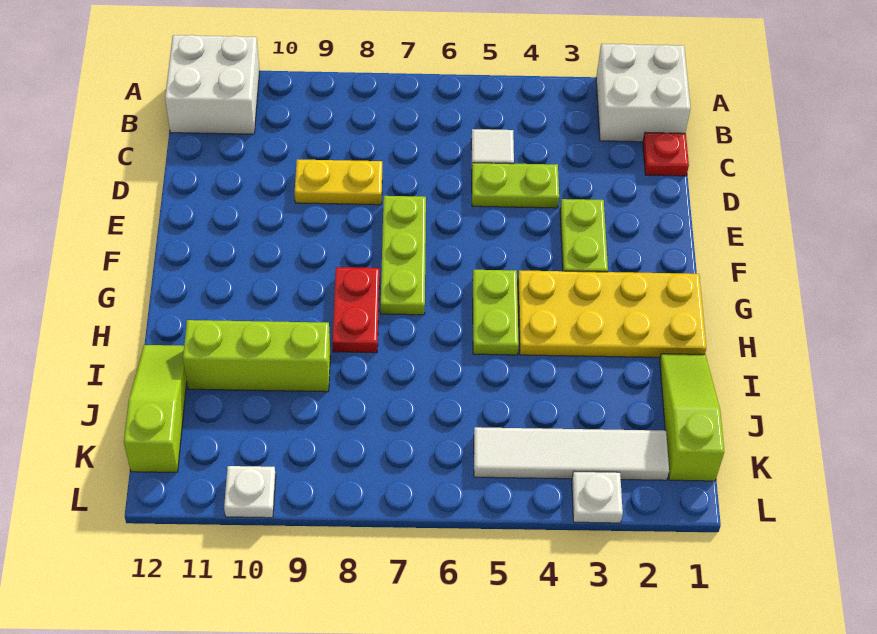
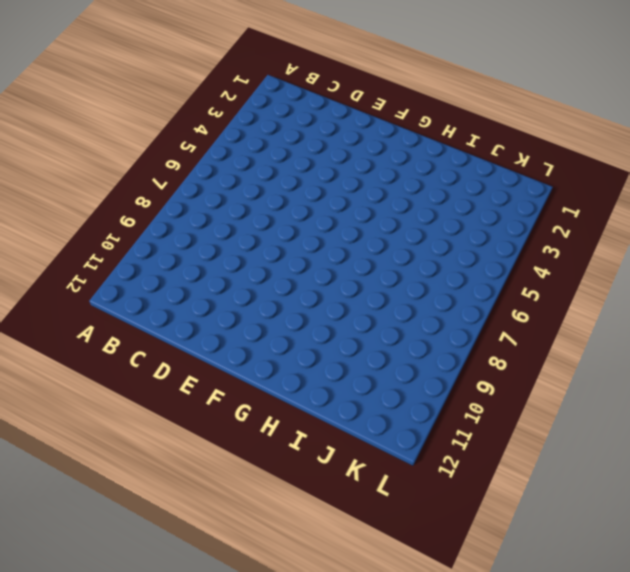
none -> white brick A1:B2 level 1
none -> white brick A11:B12 level 1
none -> red plate C1 level 1

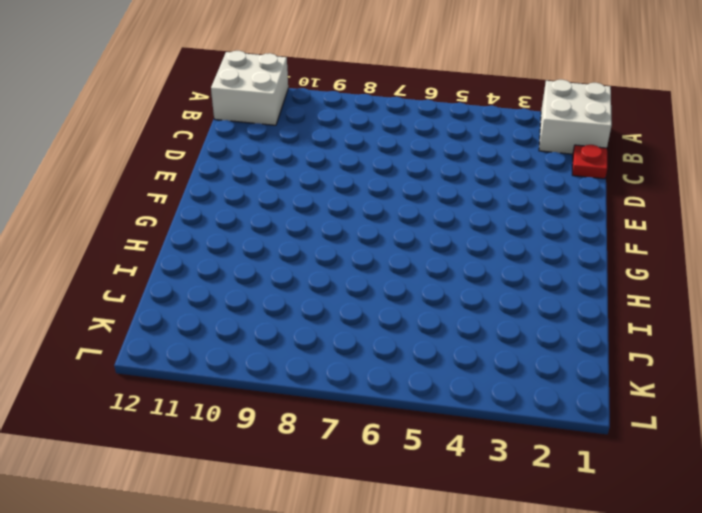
none -> white tile C5 level 1
none -> lime plate D4:D5 level 1
none -> yellow plate D8:D9 level 1

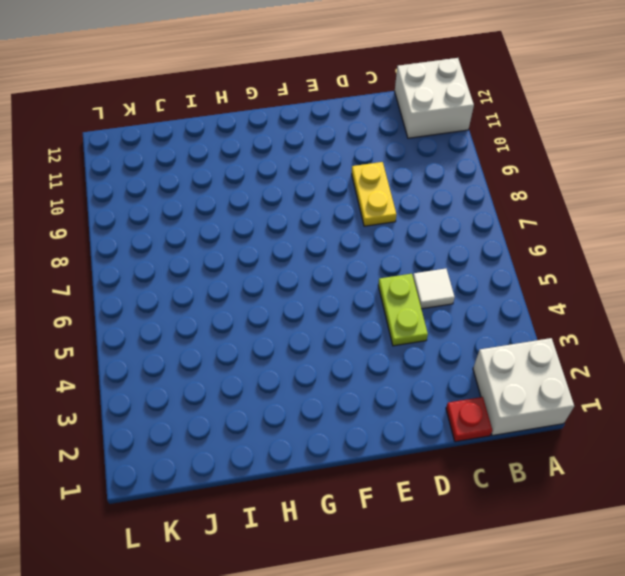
none -> lime plate E3:F3 level 1
none -> lime plate E7:G7 level 1
none -> yellow plate G1:H4 level 1

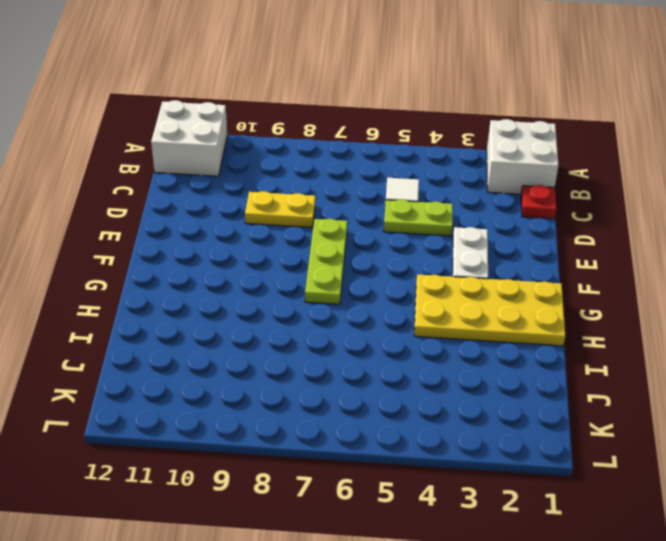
white plate E3:F3 level 1 -> lime plate E3:F3 level 1
none -> lime plate G5:H5 level 1
none -> red plate G8:H8 level 1
none -> lime slope I1:K1 level 1 top K

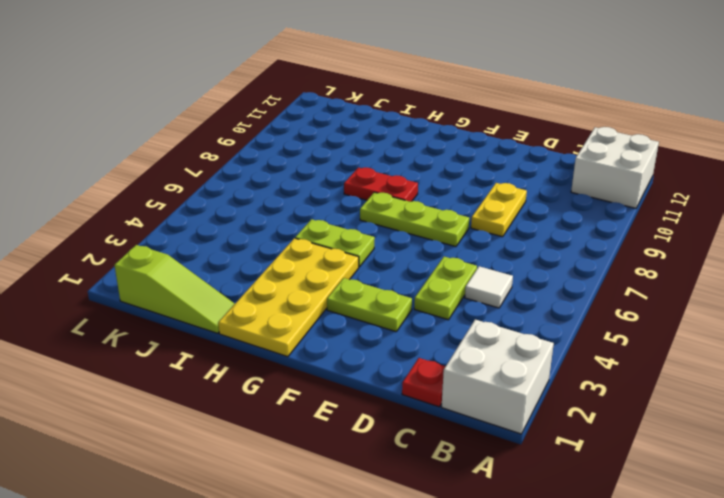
none -> lime brick I9:I11 level 1
none -> lime slope I12:K12 level 1 top K
none -> white tile K2:K5 level 1

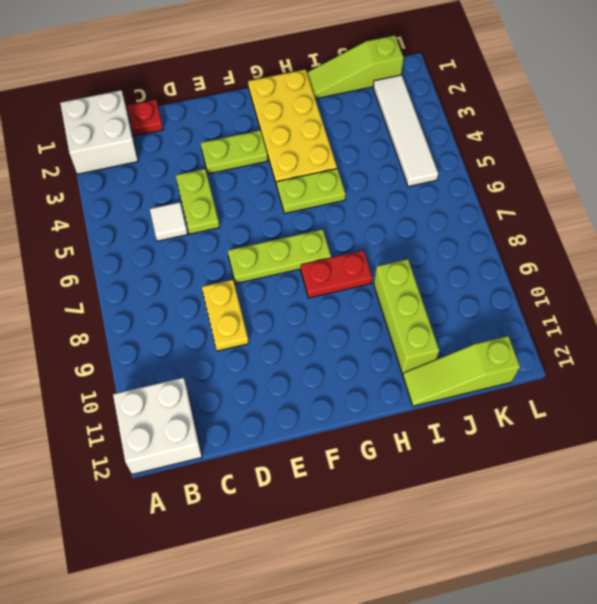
none -> white plate L3 level 1
none -> white plate L10 level 1

